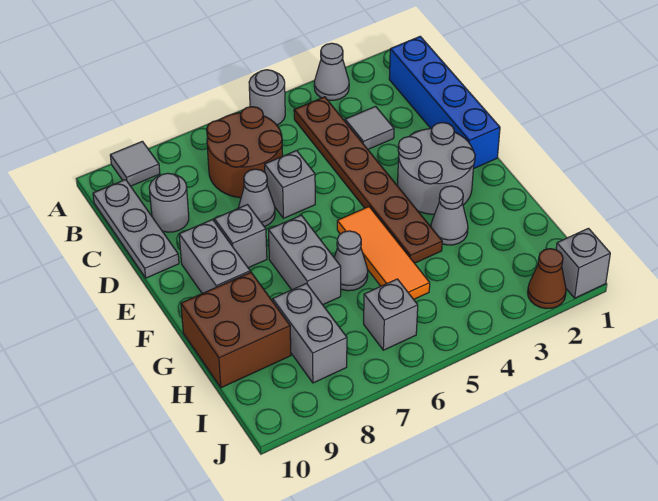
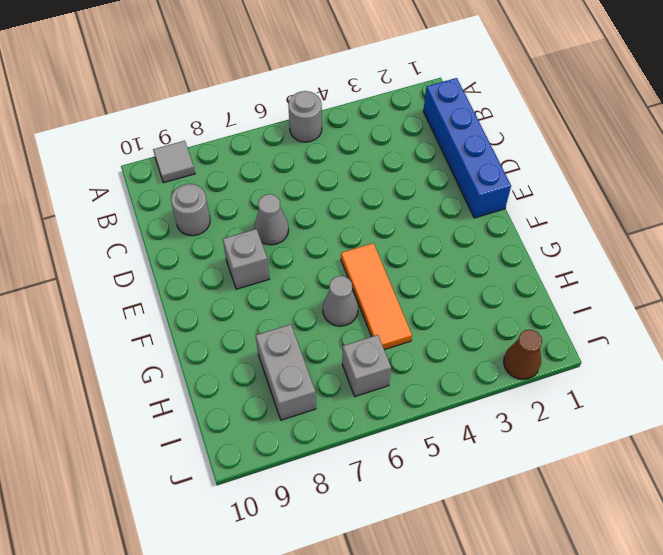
none -> grey cone A3 level 1
none -> brown plate B4:G4 level 1
none -> brown round brick B6:C7 level 1

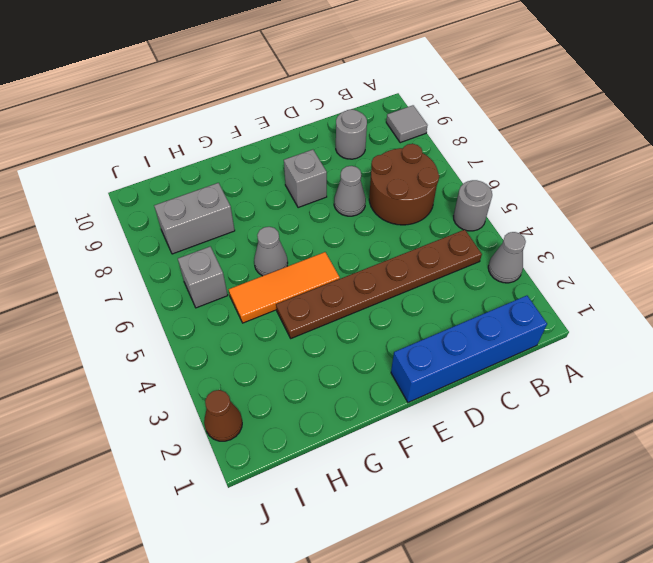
none -> grey plate B10:D10 level 1
none -> grey tile C3 level 1
none -> grey brick D6 level 1

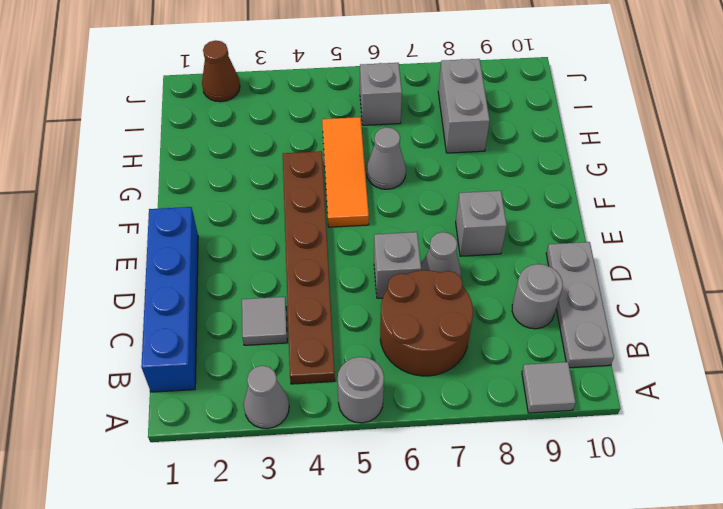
none -> grey round brick E2:F3 level 1
none -> grey brick E9:F9 level 1
none -> grey brick F7:G7 level 1

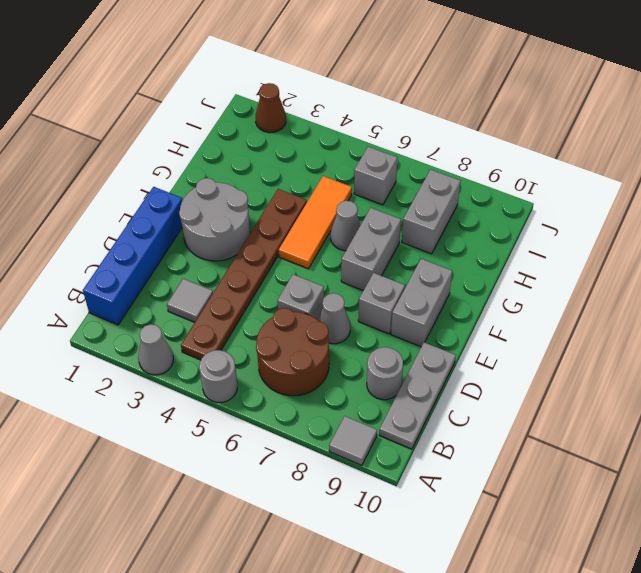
none -> grey cone G3 level 1
none -> brown brick G9:H10 level 1
none -> grey brick J1 level 1

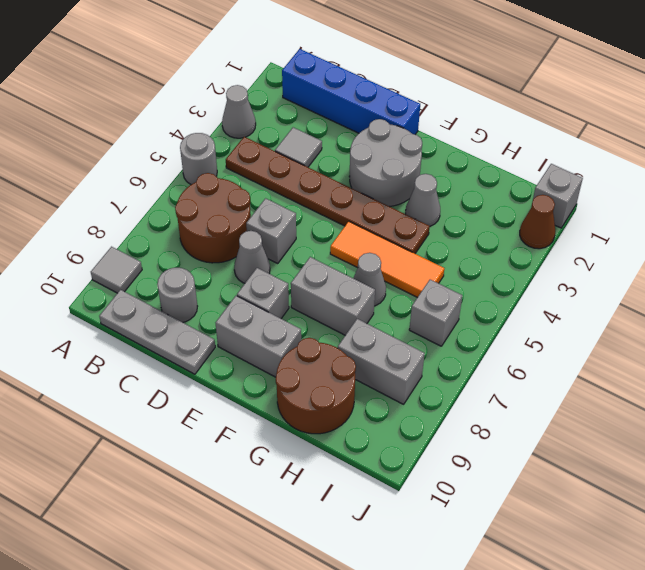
brown round brick G9:H10 level 1 -> brown brick G9:H10 level 1

